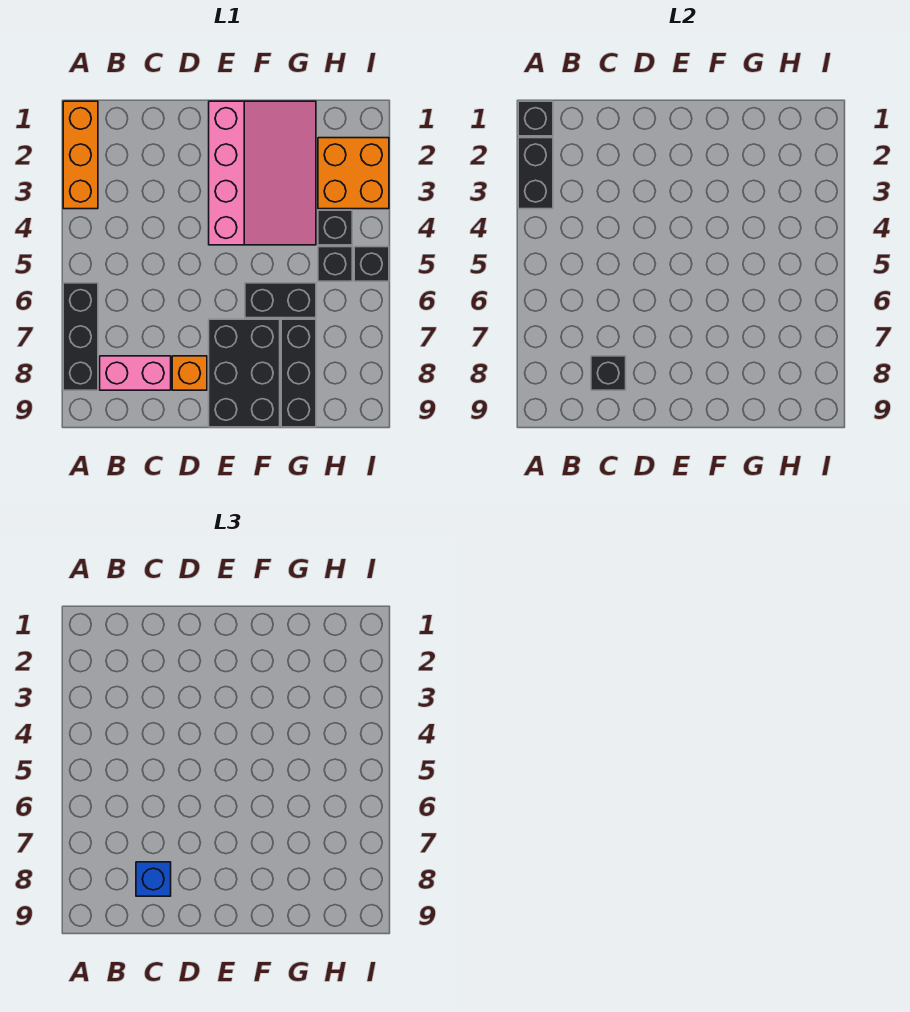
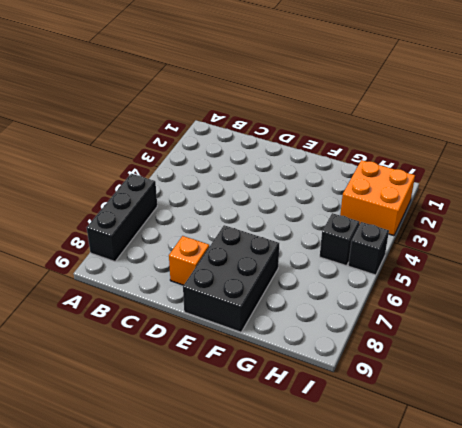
none -> orange brick A1:A3 level 1
none -> pink brick B8:C8 level 1
none -> pink slope E1:G4 level 1 top E

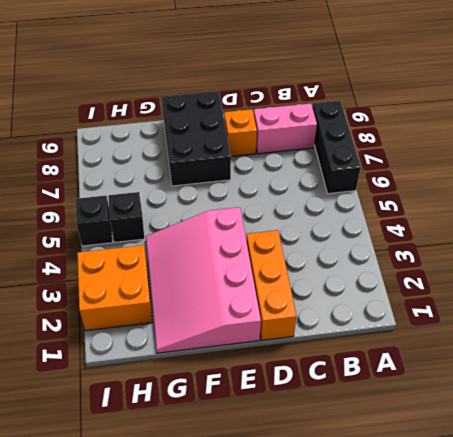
orange brick D1:D3 level 1 -> orange brick A1:A3 level 1
none -> black brick F6:G6 level 1
none -> black brick G7:G9 level 1
none -> black brick H4 level 1

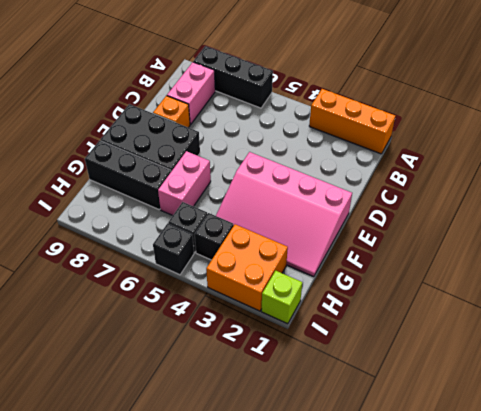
pink brick F6:G6 level 1 -> black brick F6:G6 level 1
lime brick I1 level 1 -> none
none -> black brick A1 level 2
none -> black brick A2:A3 level 2
none -> black brick C8 level 2

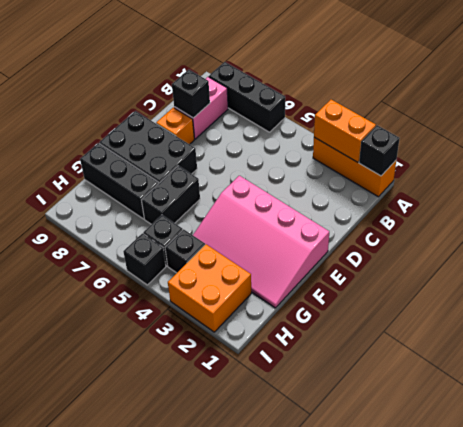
orange brick A2:A3 level 2 -> black brick A2:A3 level 2
none -> blue brick C8 level 3

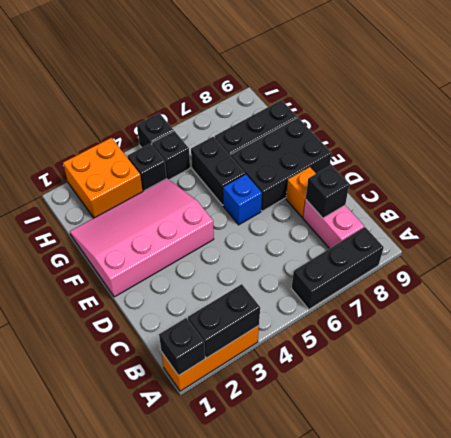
blue brick E6 level 1 -> blue brick C8 level 3

